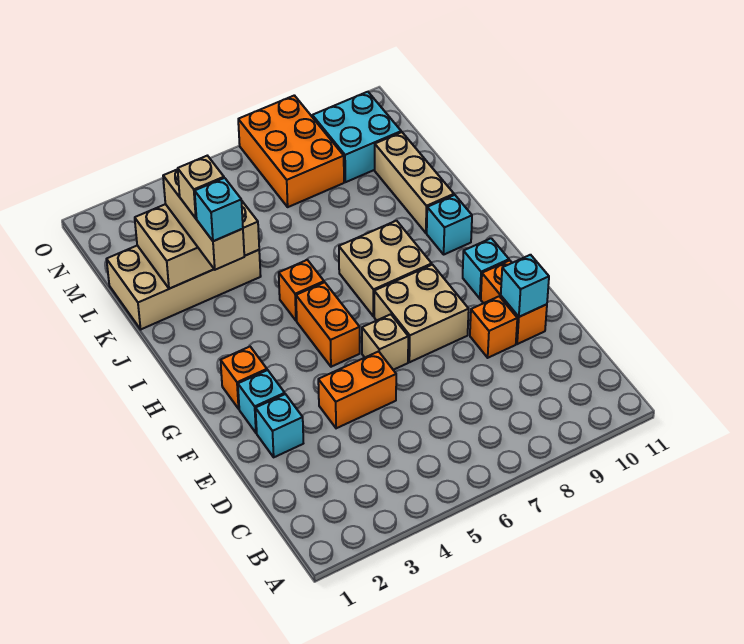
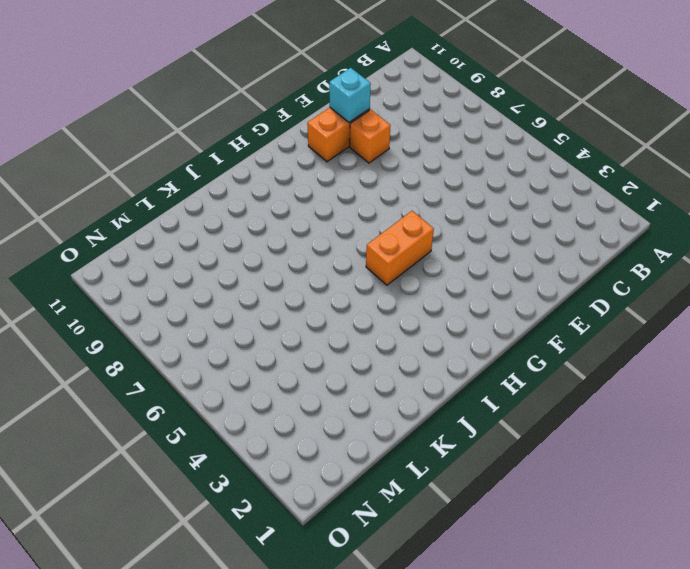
none -> cyan brick E2 level 1
none -> orange brick E4:E5 level 1
none -> cyan brick F2 level 1

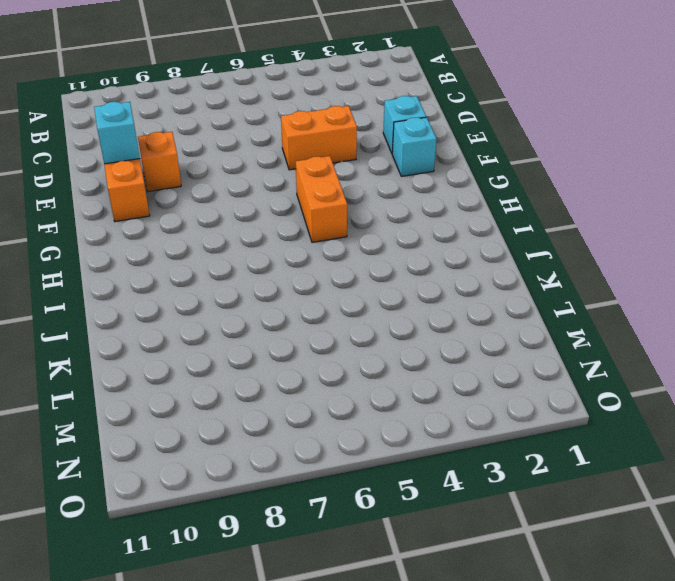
none -> tan brick F6 level 1
none -> tan brick F7:G8 level 1
none -> orange brick G2 level 1

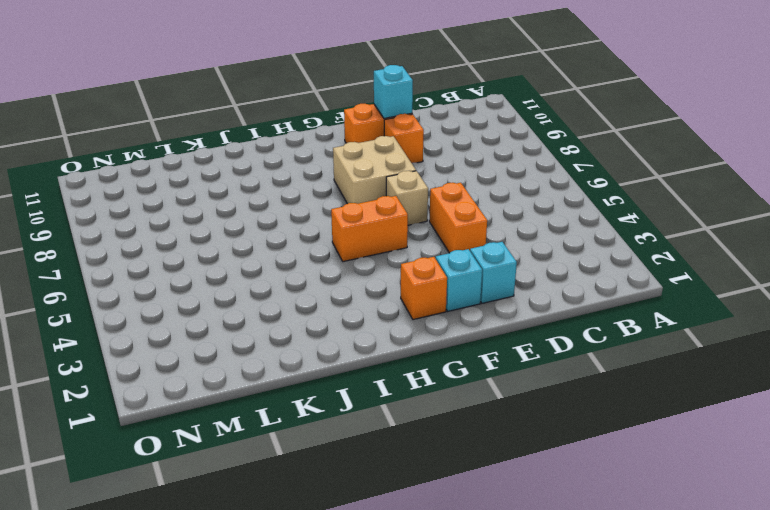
none -> cyan brick G10 level 1
none -> tan brick H7:I8 level 1
none -> orange brick I5 level 1

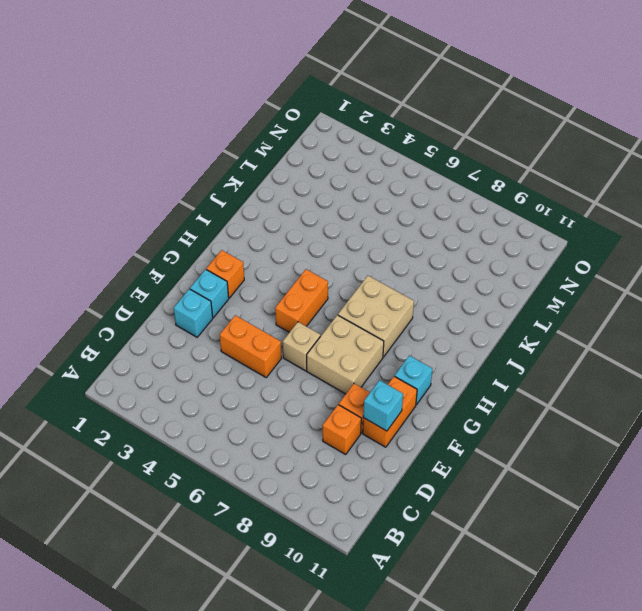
orange brick D9 level 1 -> orange brick I5 level 1
none -> cyan brick I10 level 1
none -> tan brick J10:L10 level 1
none -> tan brick K1:L4 level 1

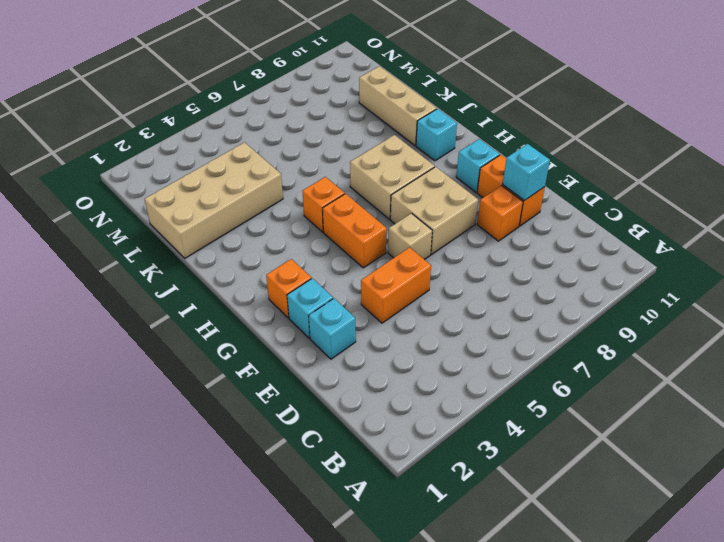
none -> orange brick M7:O8 level 1
none -> cyan brick M9:N10 level 1
none -> tan brick K2:L4 level 2

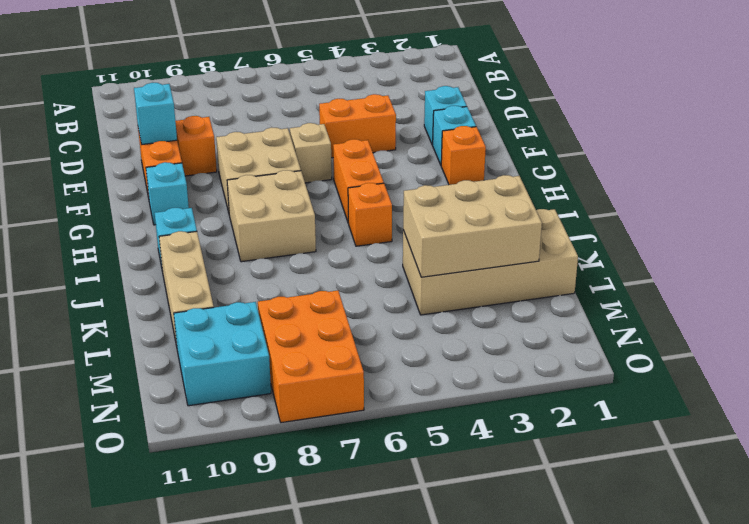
none -> tan brick J3:L3 level 3
none -> cyan brick J3 level 4
none -> tan brick K3 level 4

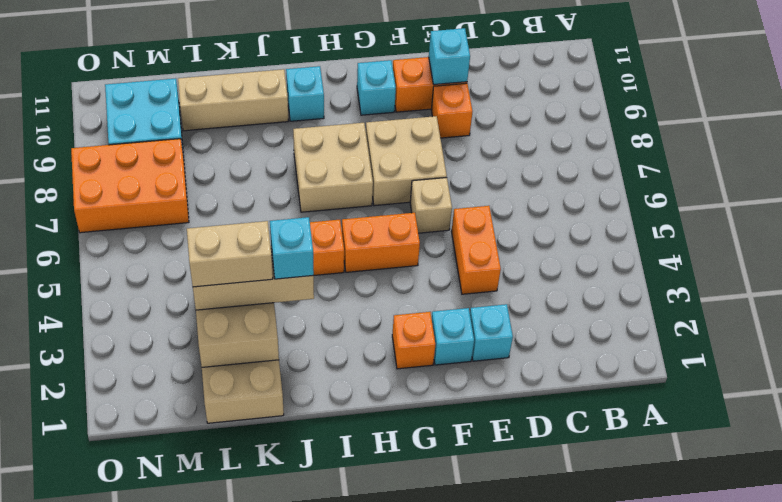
tan brick K3:L3 level 4 -> tan brick K3 level 4

